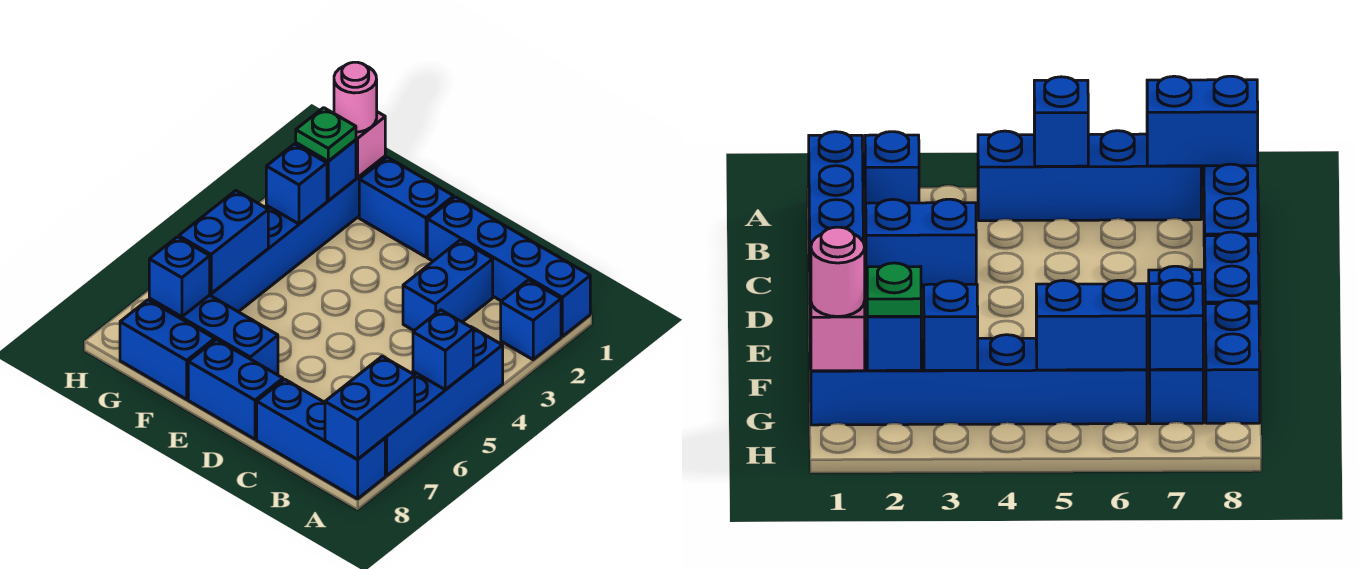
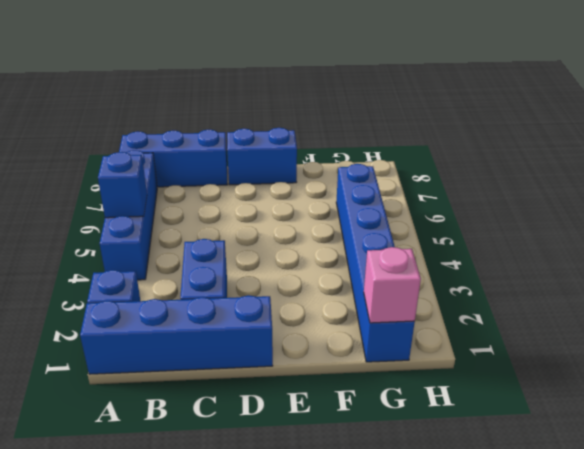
none -> blue brick E1:F1 level 1
none -> blue brick E7:G7 level 1
none -> blue brick F8:G8 level 1

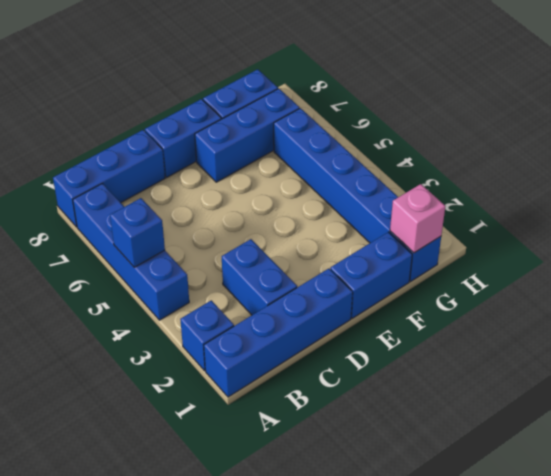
none -> blue brick A7:A8 level 2
none -> blue brick G2 level 2
none -> blue brick G3 level 2

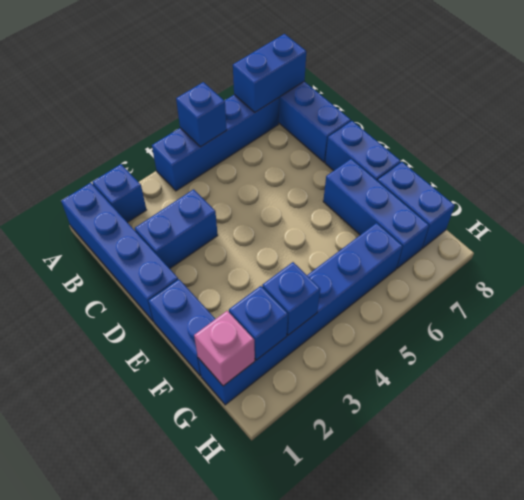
none -> blue brick G5:G6 level 2
none -> blue brick G7 level 2
none -> pink round brick G1 level 3

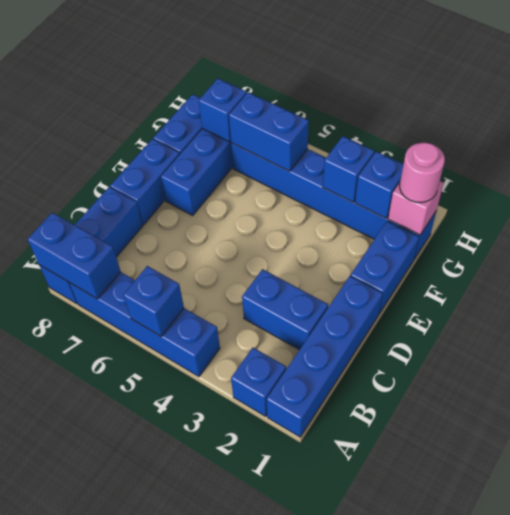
none -> green plate G2 level 3

